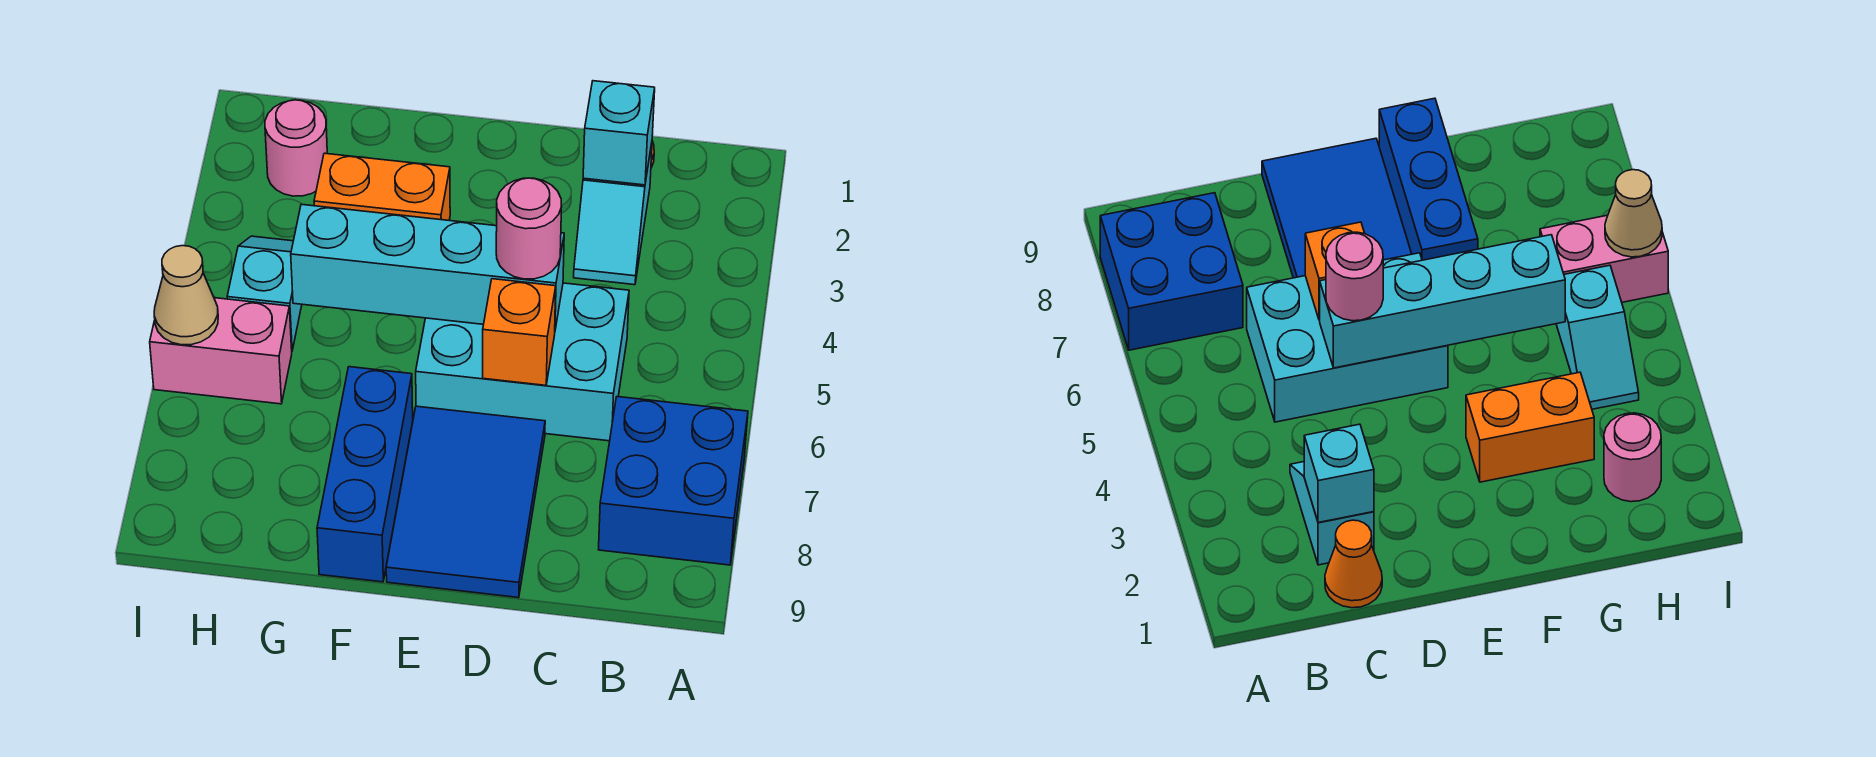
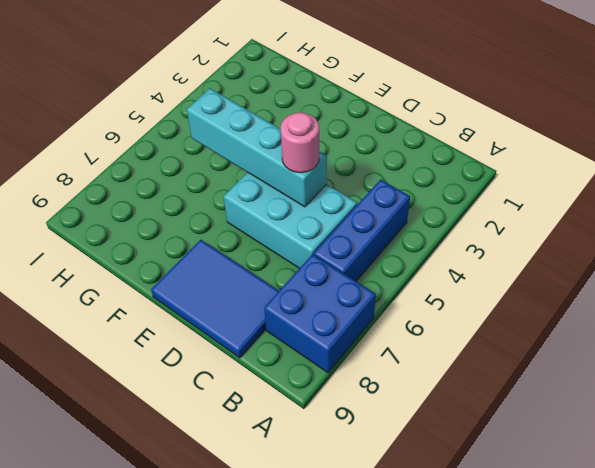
blue brick B4:B6 level 1 -> blue brick F7:F9 level 1
blue tile C8:E9 level 1 -> blue tile D7:E9 level 1
none -> orange cone C1 level 1
none -> cyan slope C2:C3 level 1 top 2
none -> orange brick F3:G3 level 1

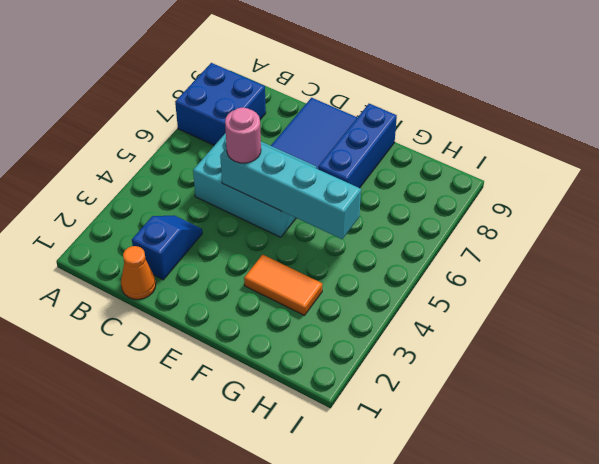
blue slope C2:C3 level 1 top 2 -> cyan slope C2:C3 level 1 top 2
orange tile F3:G3 level 1 -> orange brick F3:G3 level 1
none -> pink round brick H2 level 1
none -> cyan slope H4:H5 level 1 top 5
none -> pink brick H6:I6 level 1

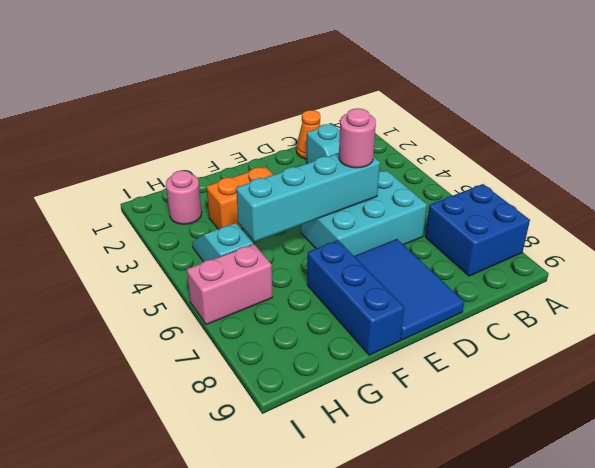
none -> cyan brick C2 level 2
none -> orange brick D6 level 2
none -> tan cone I6 level 2

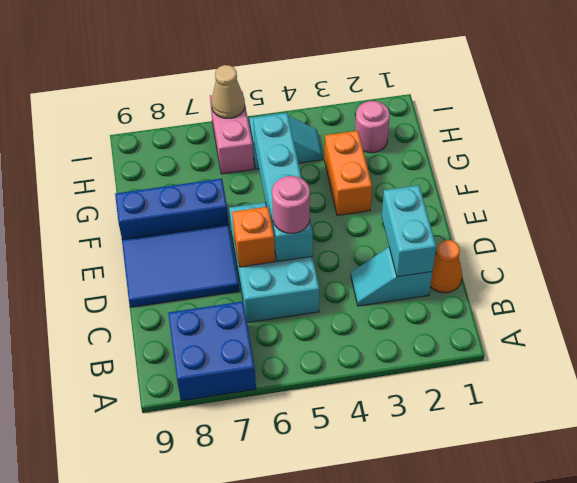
cyan brick C2:D2 level 2 -> cyan brick C2 level 2

